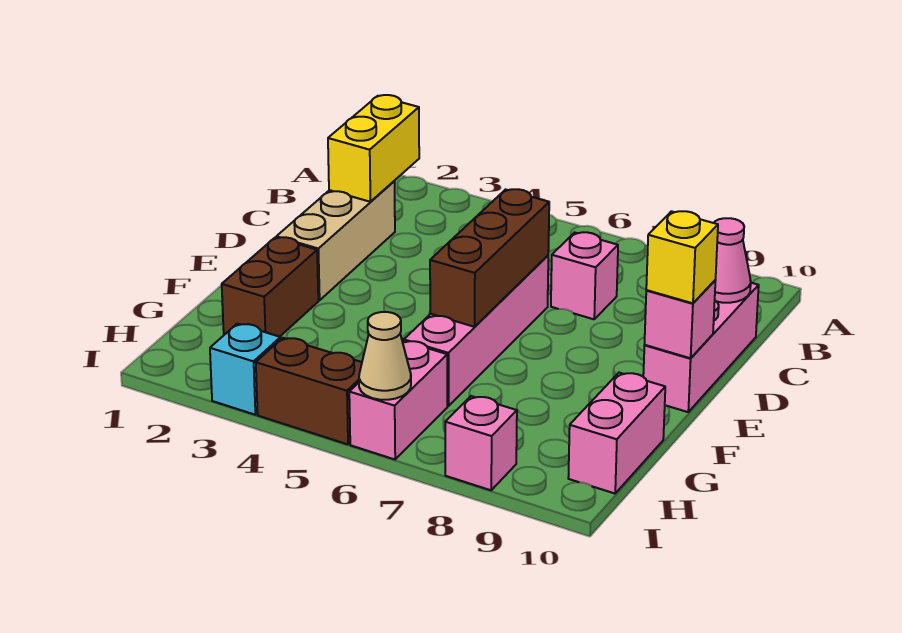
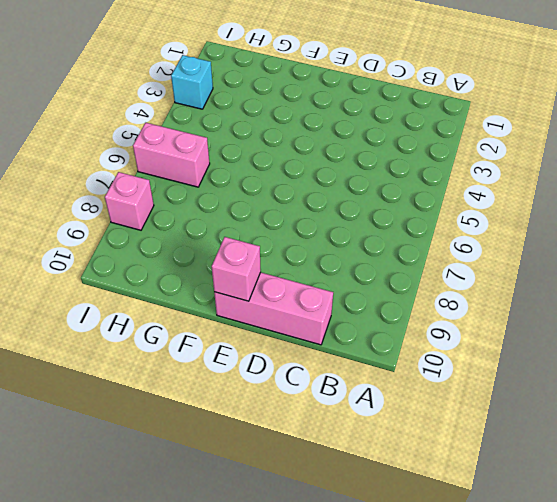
none -> tan brick C2:E2 level 1
none -> pink brick C7 level 1
none -> pink brick D6:G6 level 1

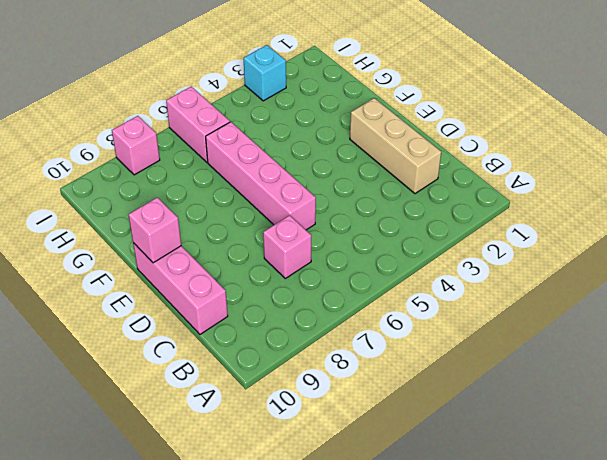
none -> brown brick F2:G2 level 1
none -> pink brick G10:H10 level 1
none -> brown brick I4:I5 level 1

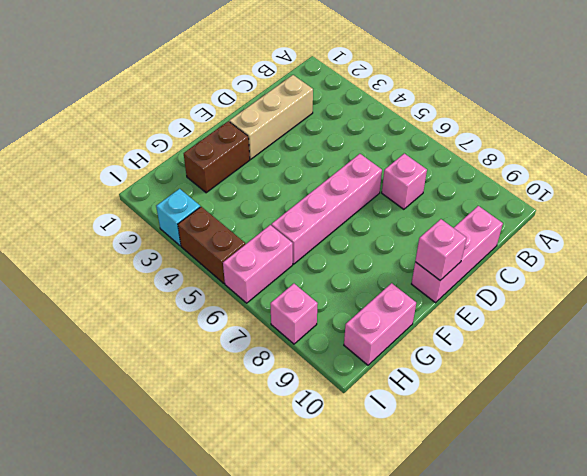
none -> yellow brick B2:C2 level 2
none -> pink cone C10 level 2
none -> brown brick D6:F6 level 2

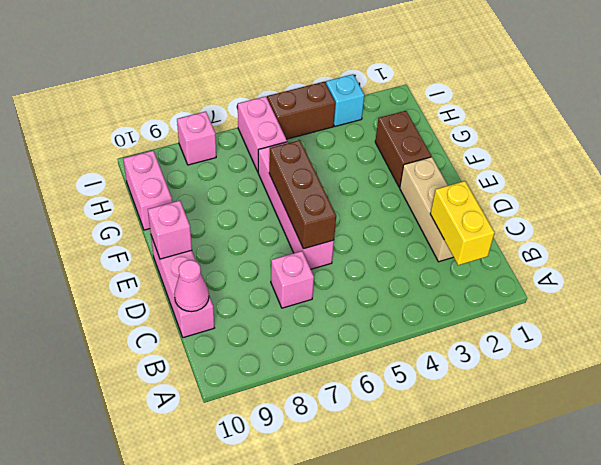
none -> tan cone I6 level 2
none -> yellow brick E10 level 3

